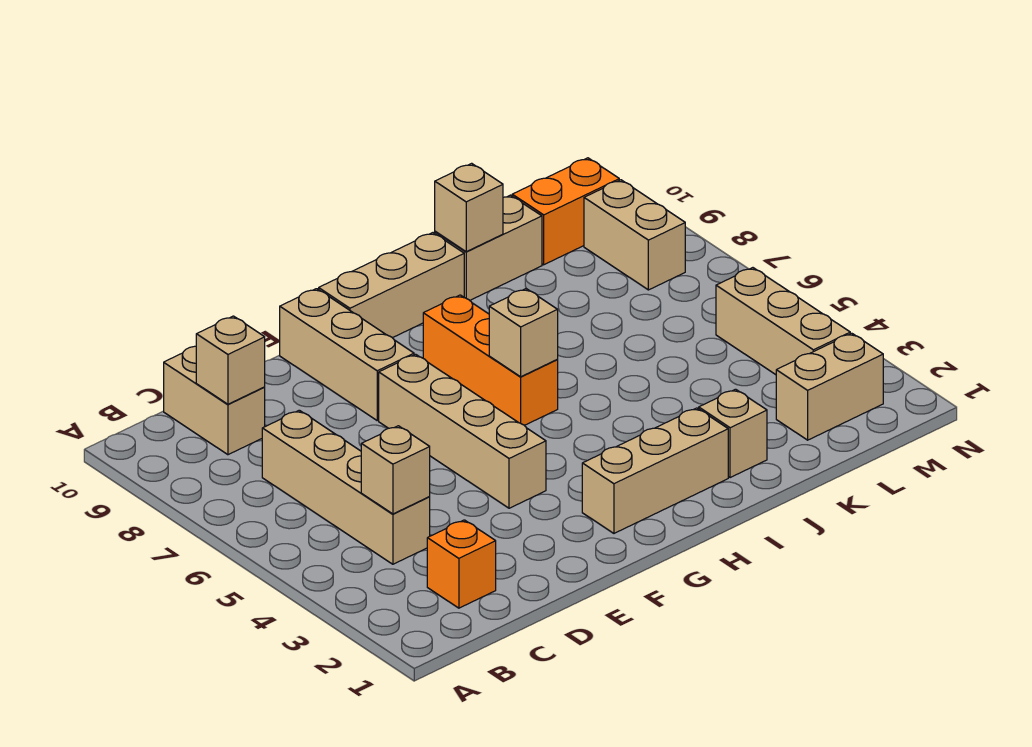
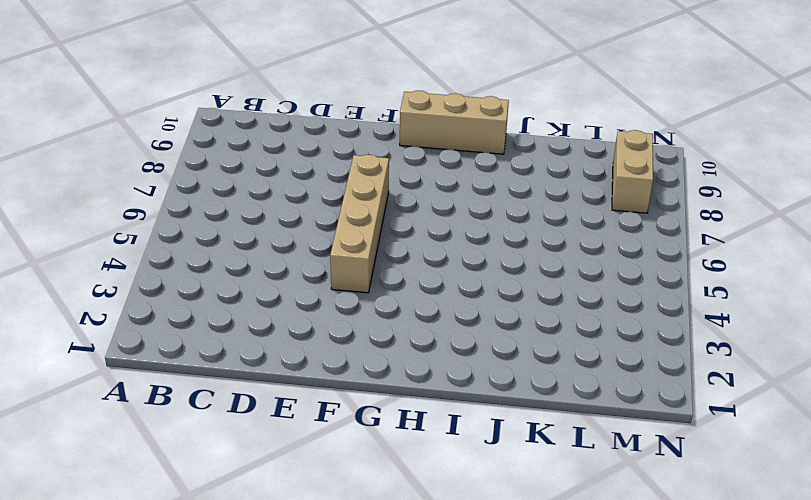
none -> orange brick C2 level 1
none -> tan brick C4:C7 level 1
none -> tan brick C9:C10 level 1

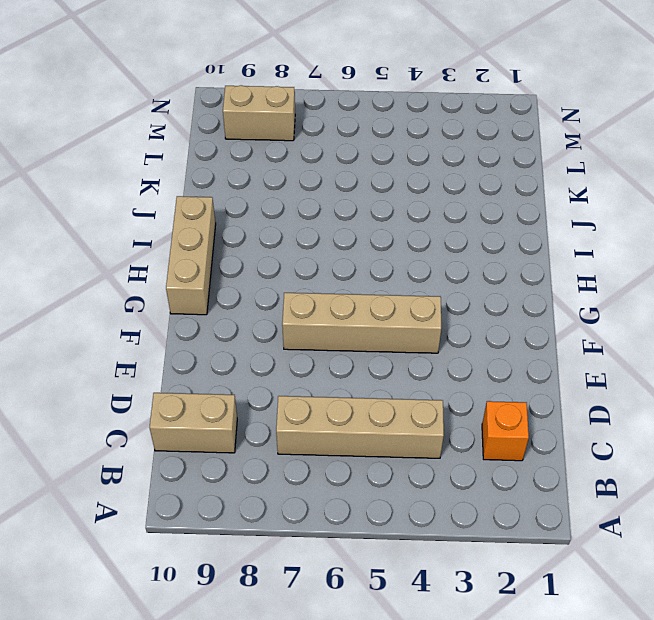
none -> tan brick F8:F10 level 1
none -> tan brick G2:I2 level 1
none -> orange brick H6:H8 level 1

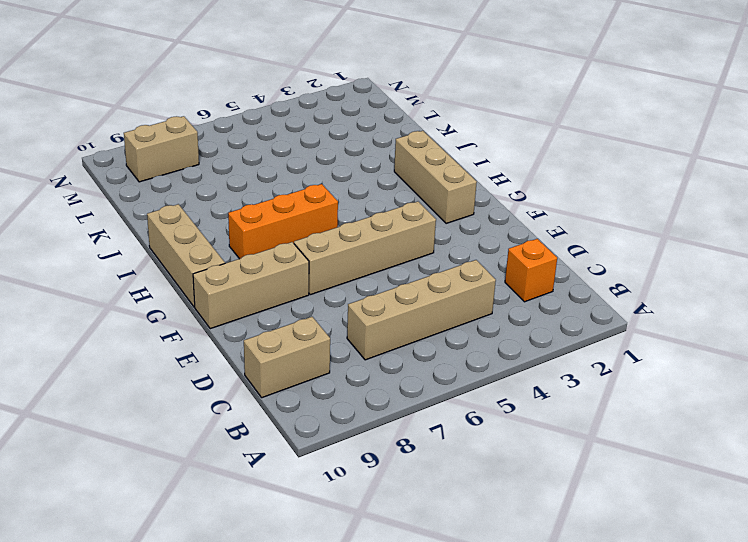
none -> tan brick J2 level 1
none -> tan brick J10:K10 level 1
none -> tan brick L2:M2 level 1

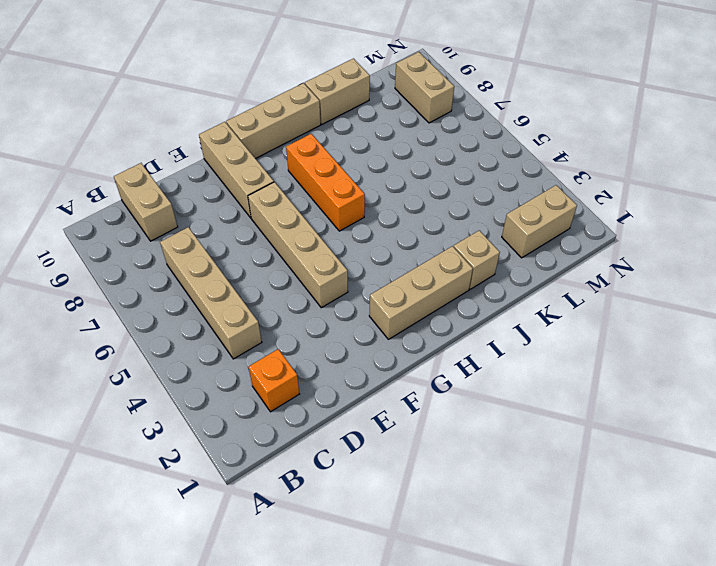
none -> orange brick L10:M10 level 1
none -> tan brick M3:M5 level 1
none -> tan brick C4 level 2

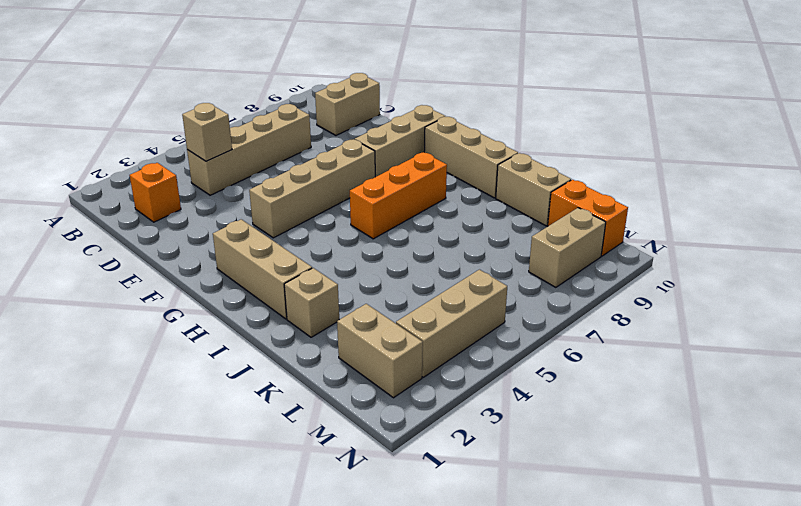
none -> tan brick C9 level 2
none -> tan brick H6 level 2
none -> tan brick J10 level 2

